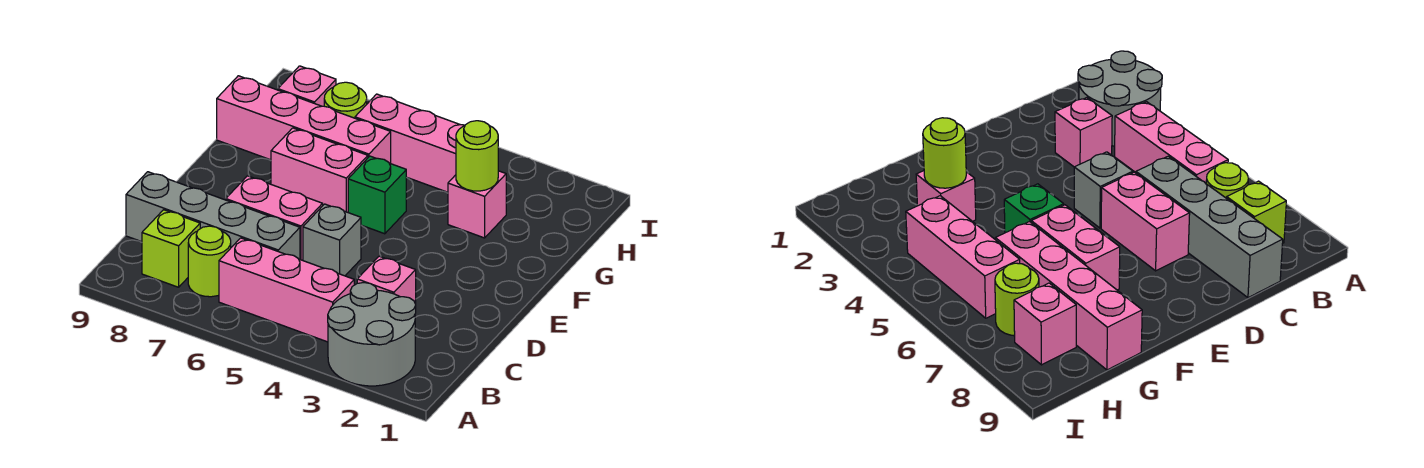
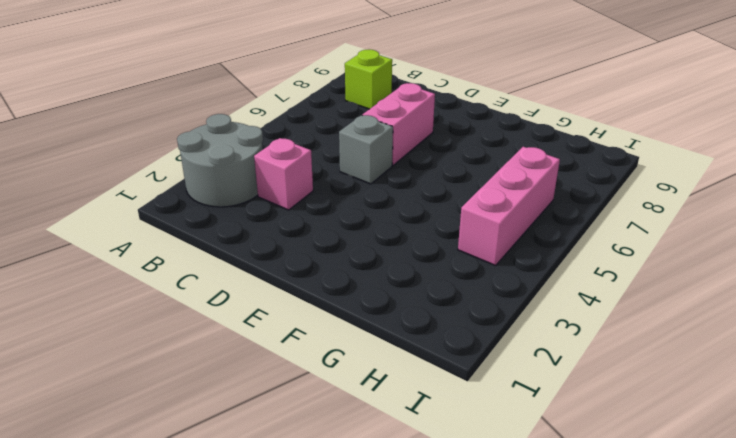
none -> pink brick B4:B6 level 1
none -> lime round brick B7 level 1
none -> grey brick C6:C9 level 1

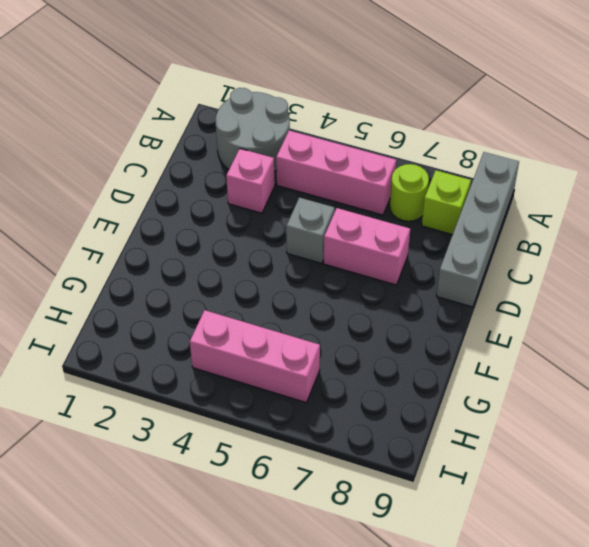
grey brick A9:D9 level 1 -> grey brick C6:C9 level 1
none -> green brick F5 level 1
none -> pink brick F6:F7 level 1
none -> pink brick G3 level 1

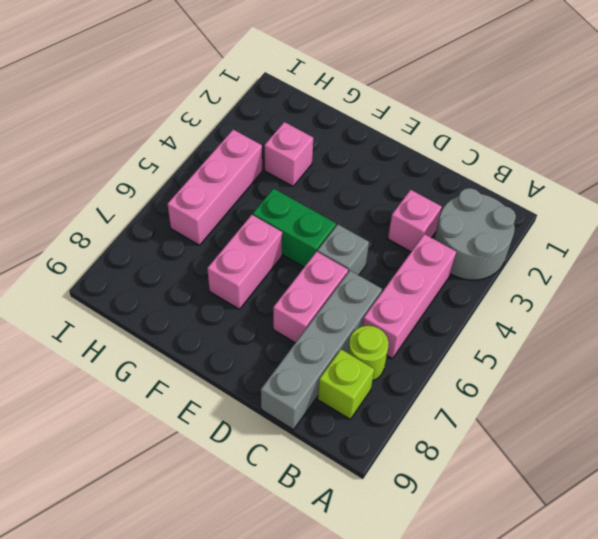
green brick E5:F5 level 1 -> green brick F5 level 1
none -> pink brick G6:G9 level 1
none -> lime round brick H7 level 1
none -> pink brick H8 level 1

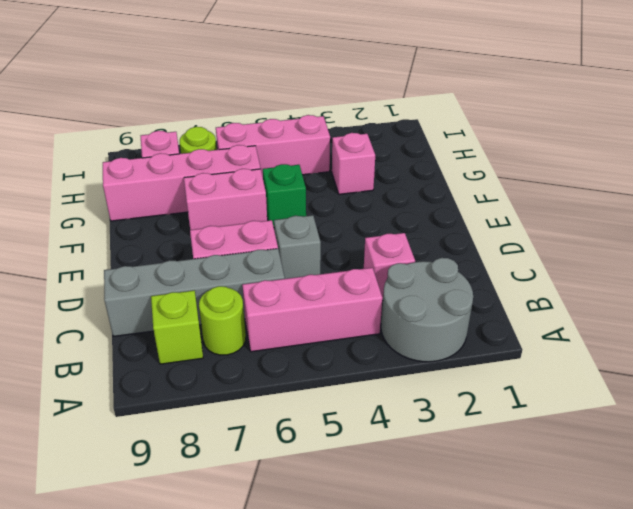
none -> lime round brick G3 level 2

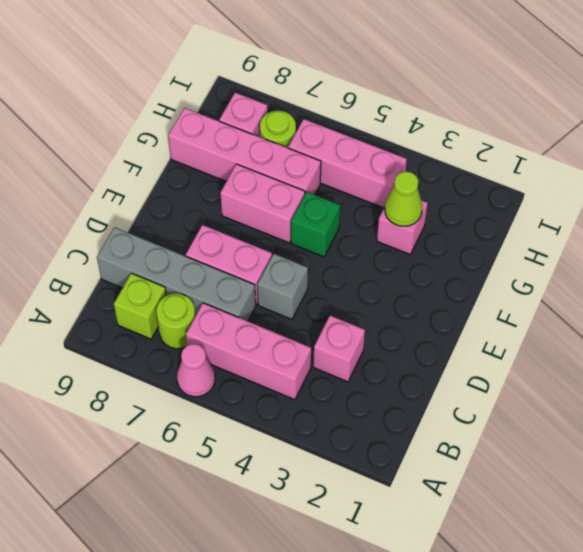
pink cone A6 level 1 -> none
lime cone G3 level 2 -> lime round brick G3 level 2
none -> grey round brick A2:B3 level 1

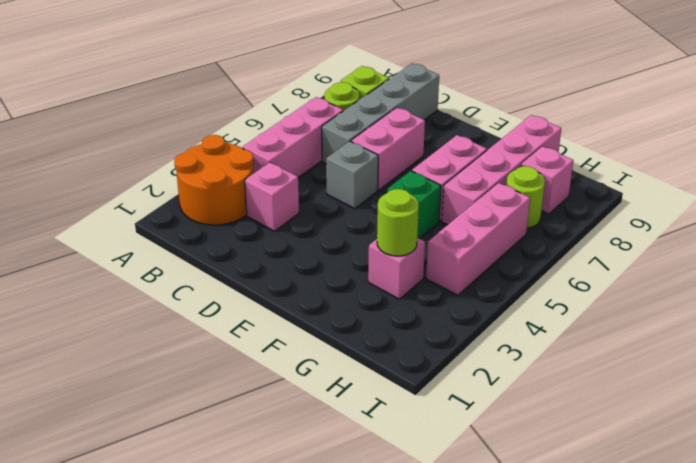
orange round brick A2:B3 level 1 -> grey round brick A2:B3 level 1

